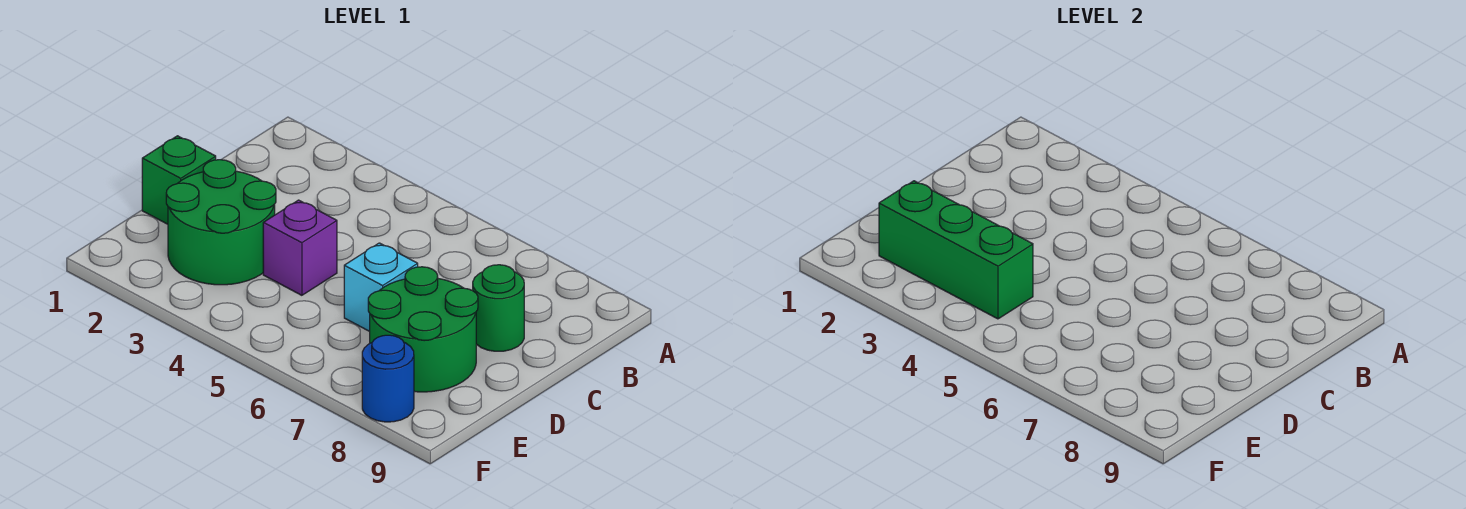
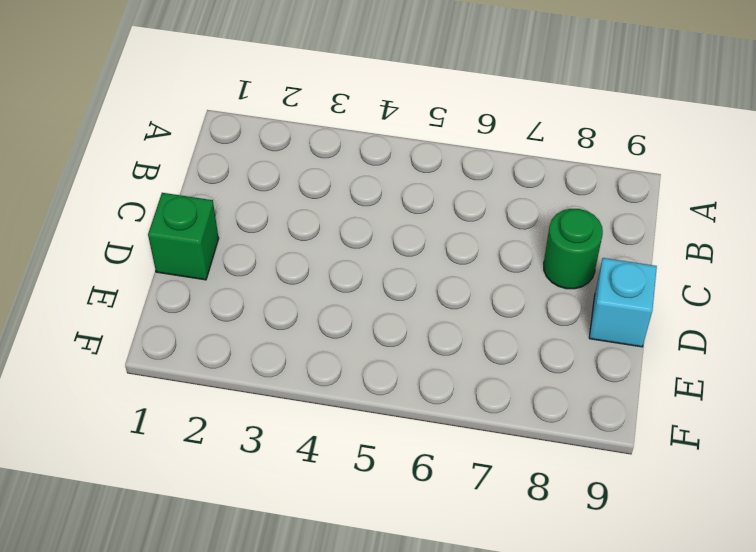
cyan brick D9 level 1 -> cyan brick D6 level 1
none -> green round brick D2:E3 level 1
none -> purple brick D4 level 1

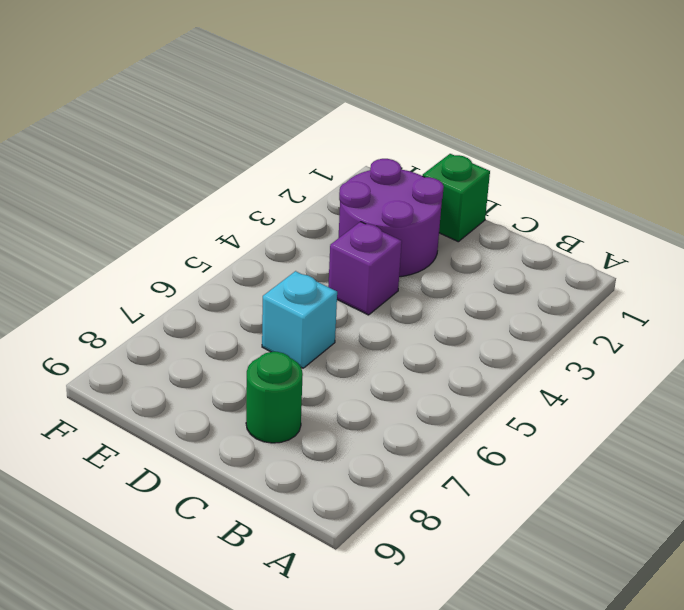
purple round brick D2:E3 level 1 -> green round brick D2:E3 level 1
none -> green round brick D7:E8 level 1
none -> blue round brick F8 level 1

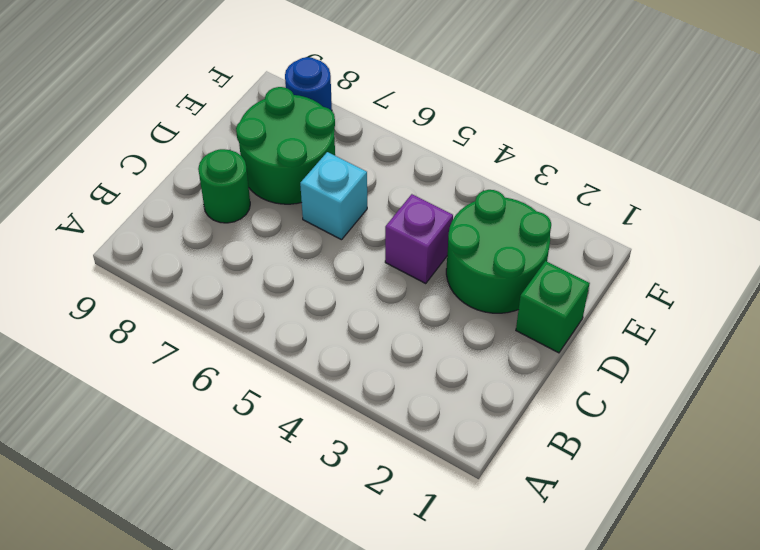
none -> green brick E2:E4 level 2

